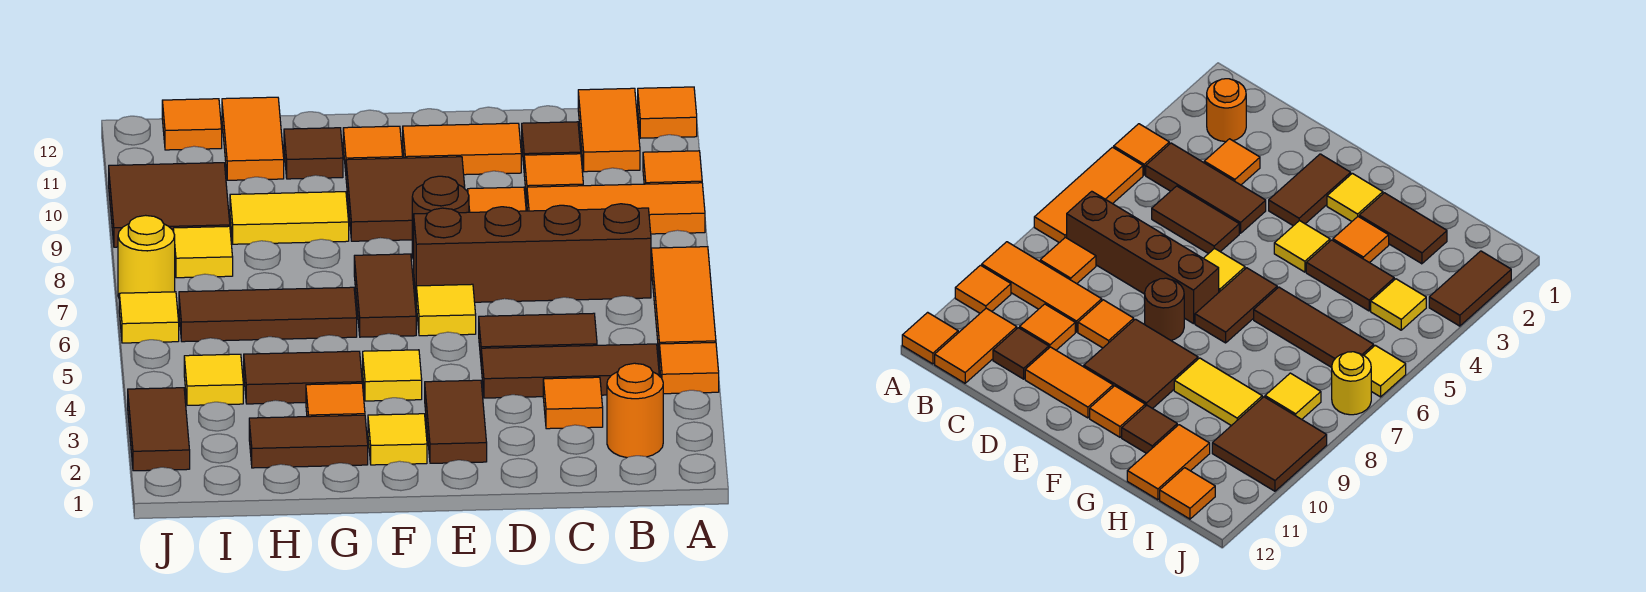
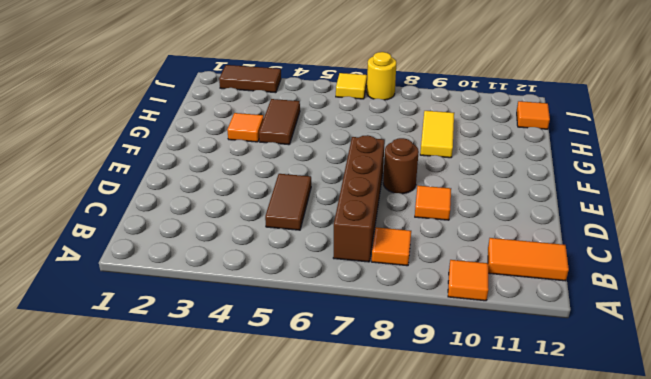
none -> orange tile A4 level 1
none -> orange tile A5:A7 level 1
none -> orange tile A9:C9 level 1
none -> orange tile A12 level 1

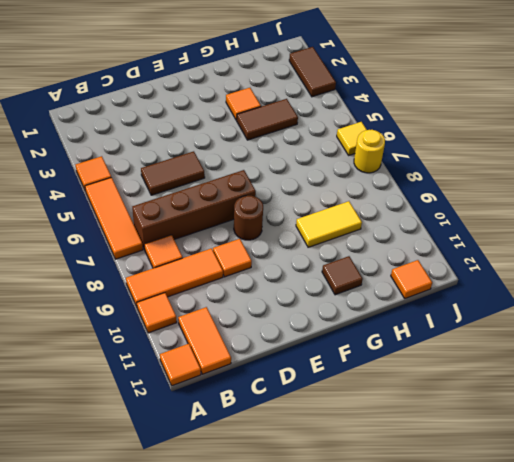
none -> orange round brick B2 level 1
none -> brown tile B4:D4 level 1
none -> orange tile C3 level 1
none -> orange tile C10 level 1

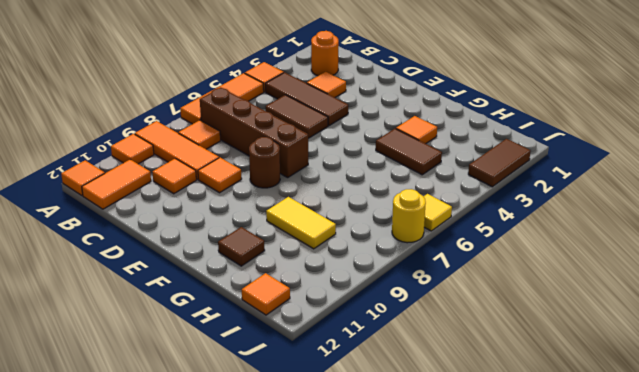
none -> brown tile C11 level 1
none -> orange tile D11:E11 level 1
none -> brown tile E2:E3 level 1
none -> yellow tile E6 level 1

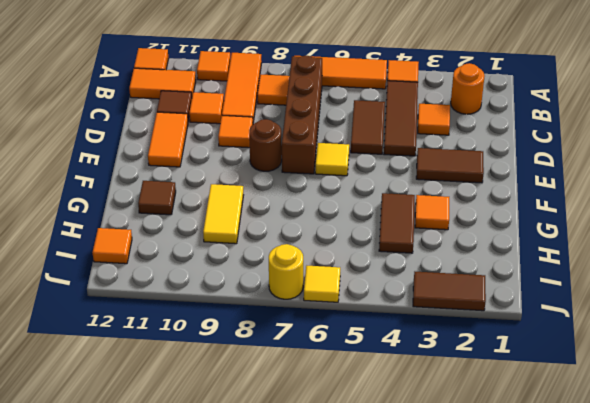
none -> brown tile E9:F10 level 1
none -> yellow tile F2 level 1
none -> yellow tile F4 level 1
none -> brown tile F6:F7 level 1

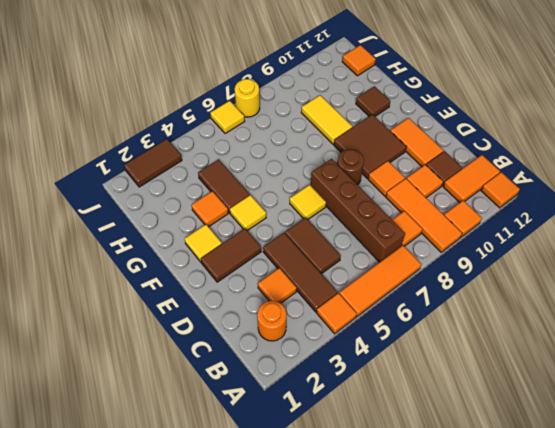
none -> brown tile F6:F7 level 1
none -> orange tile F11 level 1
none -> brown tile G2:H2 level 1
none -> brown tile G6:I6 level 1

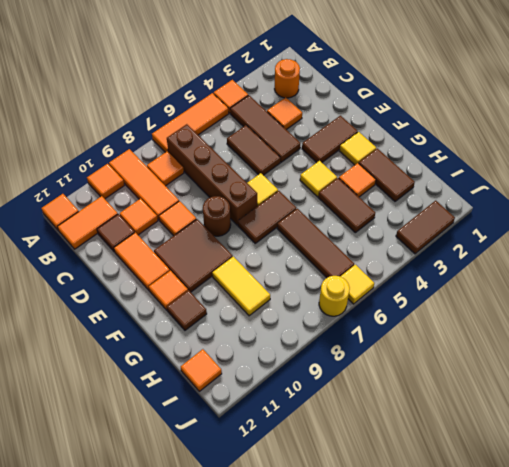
none -> orange tile H11:H12 level 1
none -> yellow tile I4 level 1
none -> yellow tile I8 level 1
none -> brown tile I9:J10 level 1

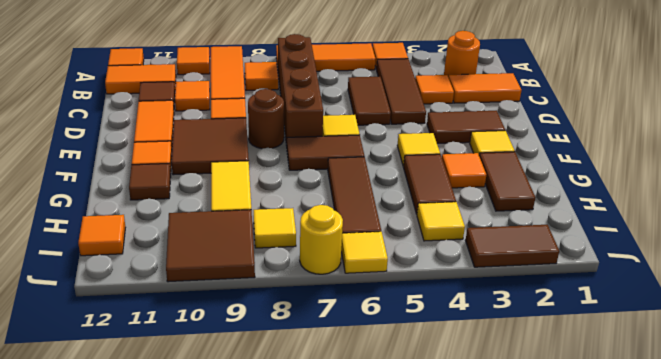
orange tile C1:C2 level 1 -> orange tile H11:H12 level 1

